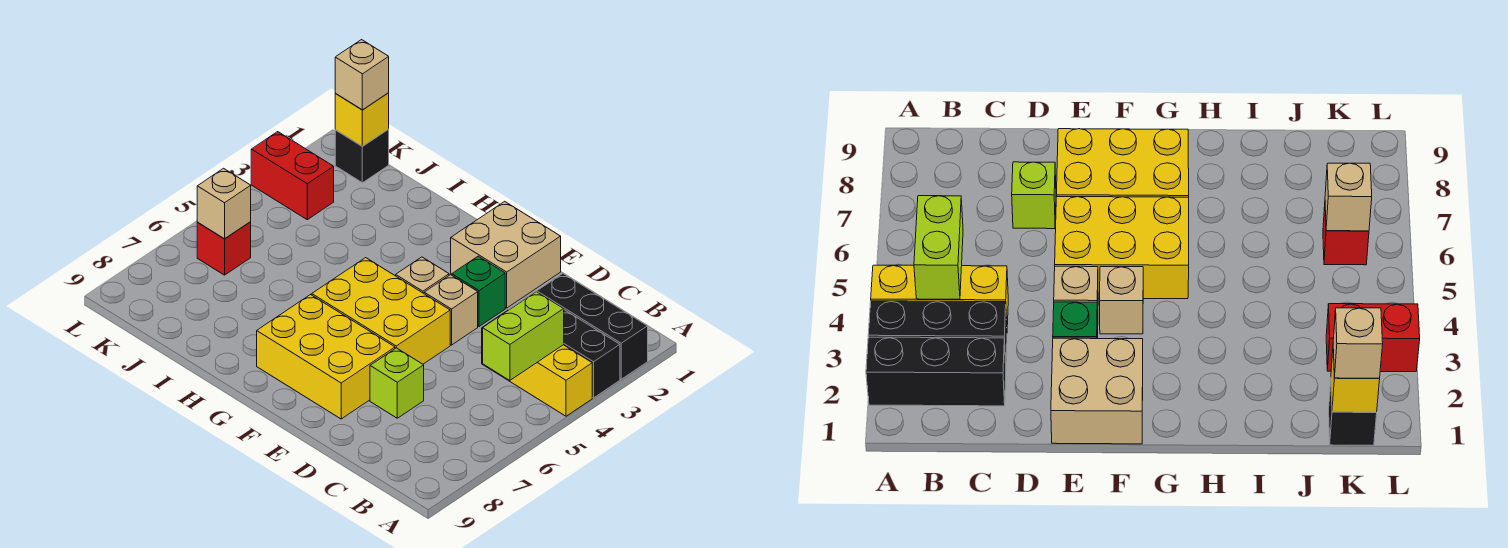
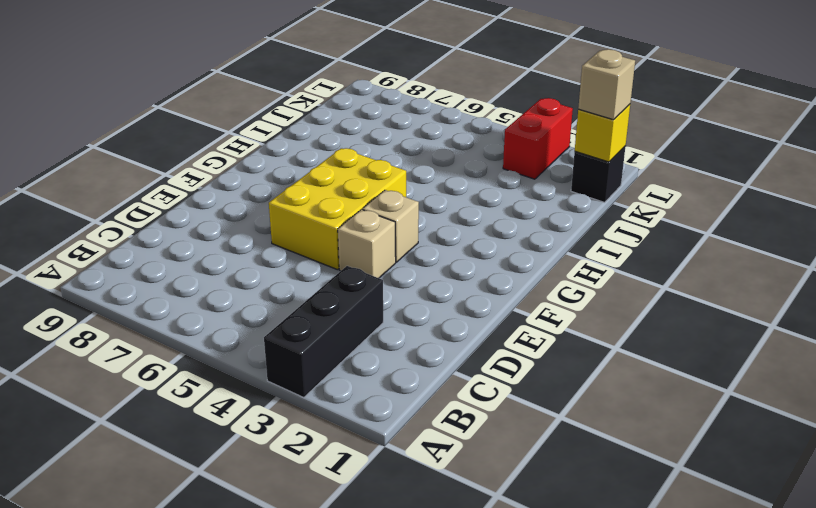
none -> black brick A2:C2 level 1
none -> yellow brick A4:C4 level 1
none -> lime brick D7 level 1

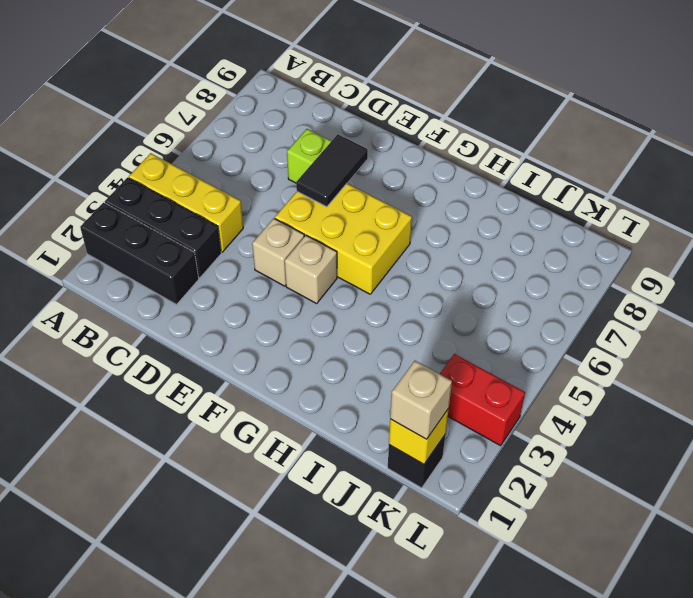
black tile E6:E7 level 2 -> none
none -> tan brick E1:F2 level 1
none -> green brick E3 level 1
none -> yellow brick E7:G8 level 1

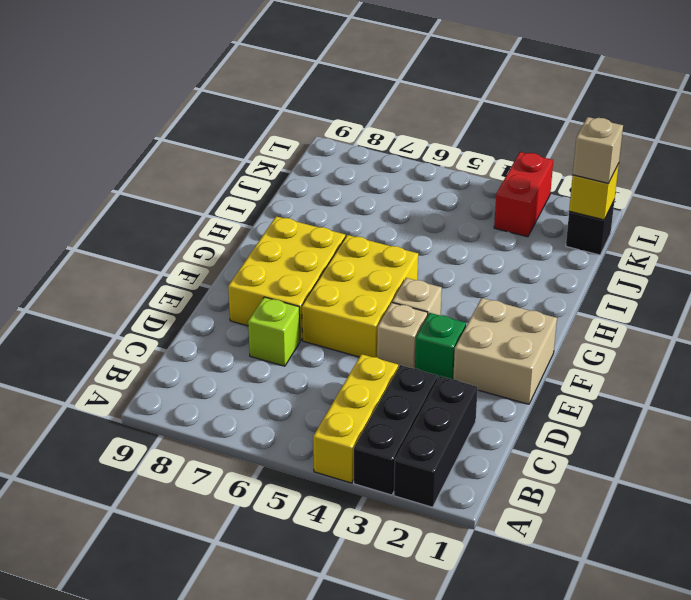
none -> red brick K6 level 1
none -> lime brick B4:B5 level 2
none -> tan brick K6 level 2

